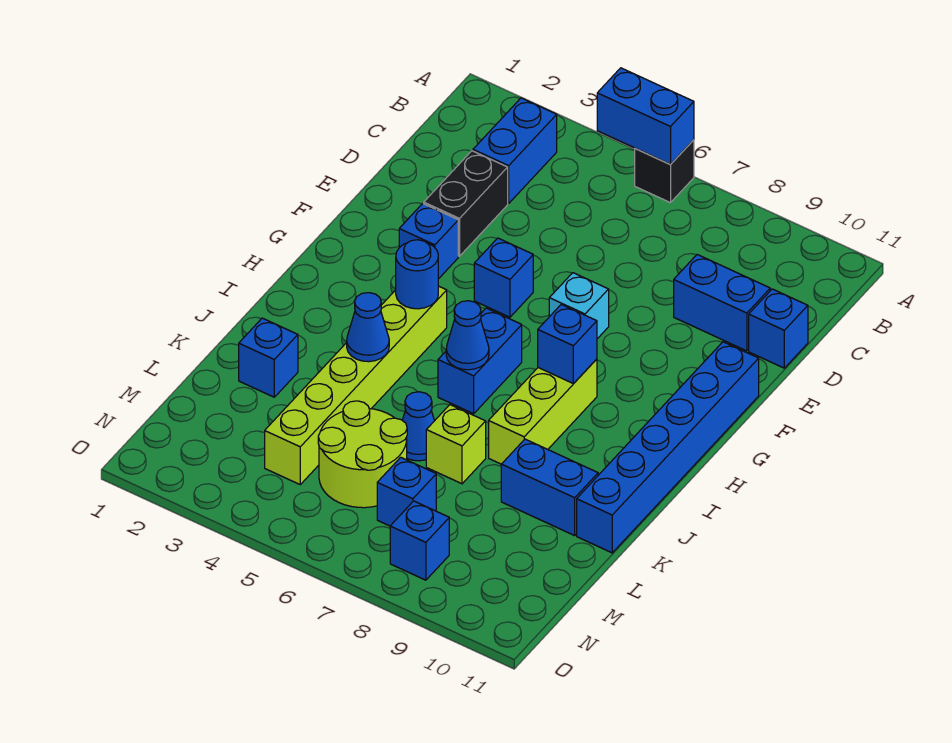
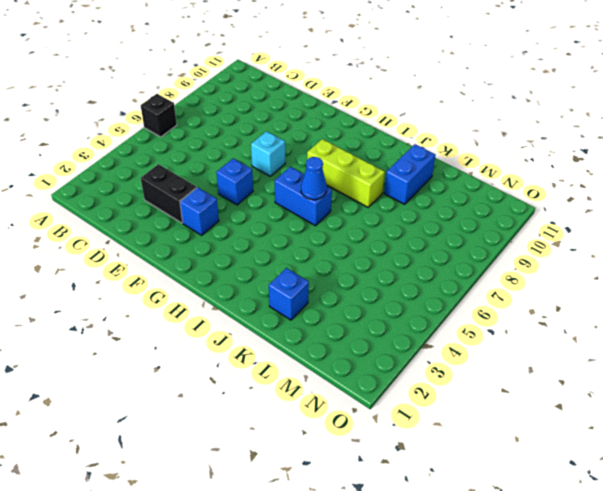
none -> blue brick B3:C3 level 1
none -> blue brick D9:D10 level 1
none -> blue brick D11 level 1

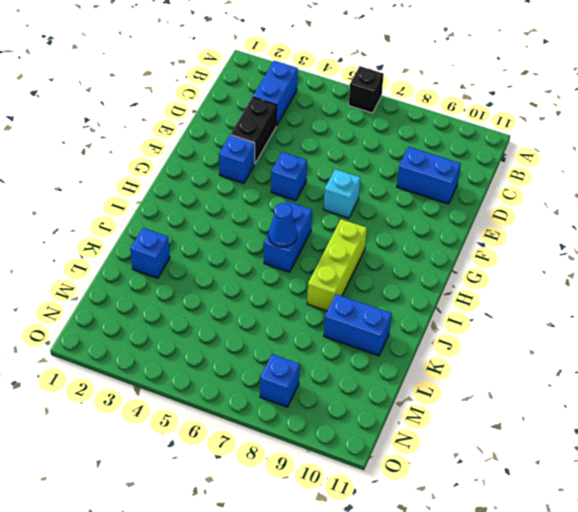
none -> blue brick D11 level 1
none -> blue brick F11:K11 level 1
none -> lime brick H4:M4 level 1

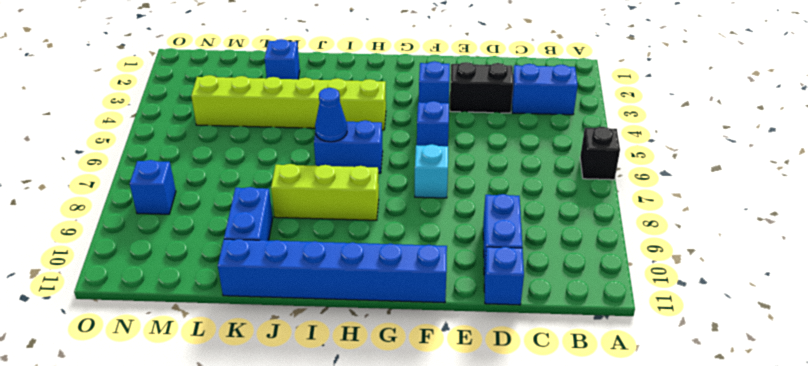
none -> blue cone K6 level 1
none -> lime brick K7 level 1
none -> lime round brick L5:M6 level 1

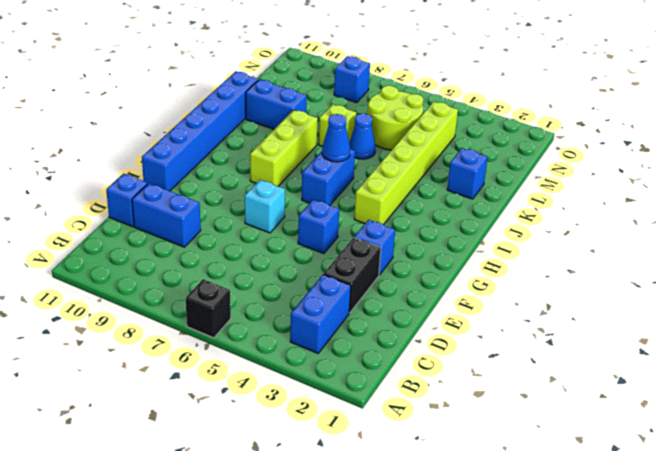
none -> blue brick M7 level 1
none -> blue brick A5:A6 level 2
none -> blue round brick H4 level 2

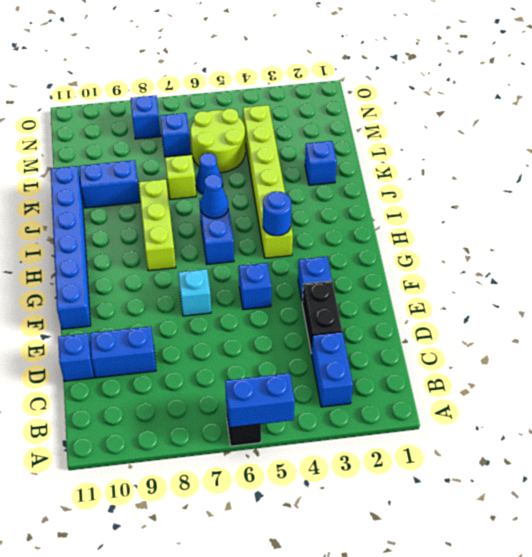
none -> blue brick H8 level 2
none -> blue cone J4 level 2

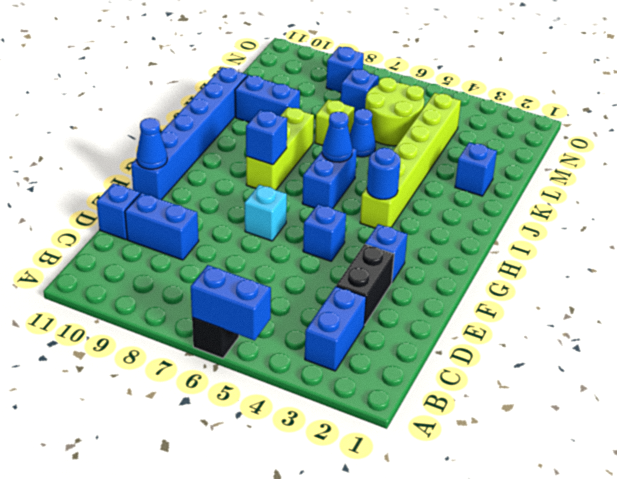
blue cone F11 level 2 -> blue cone J4 level 2

